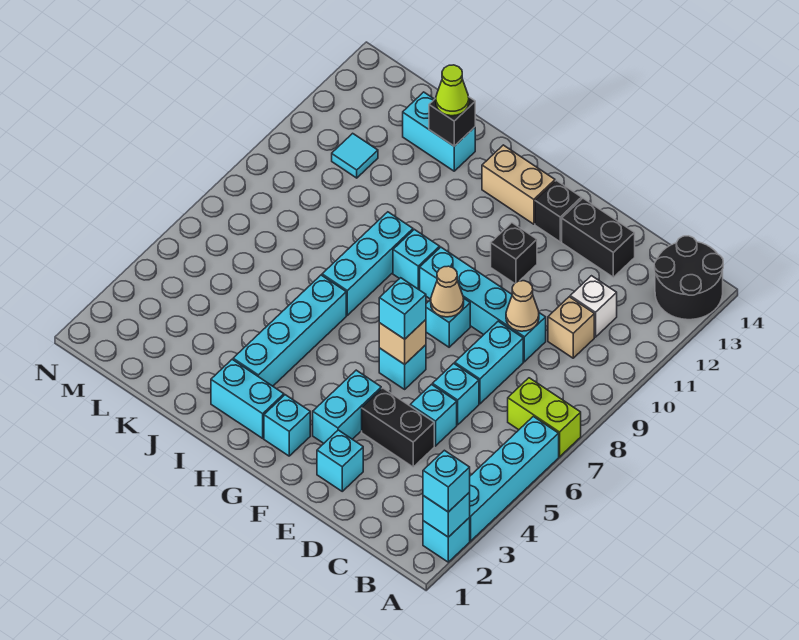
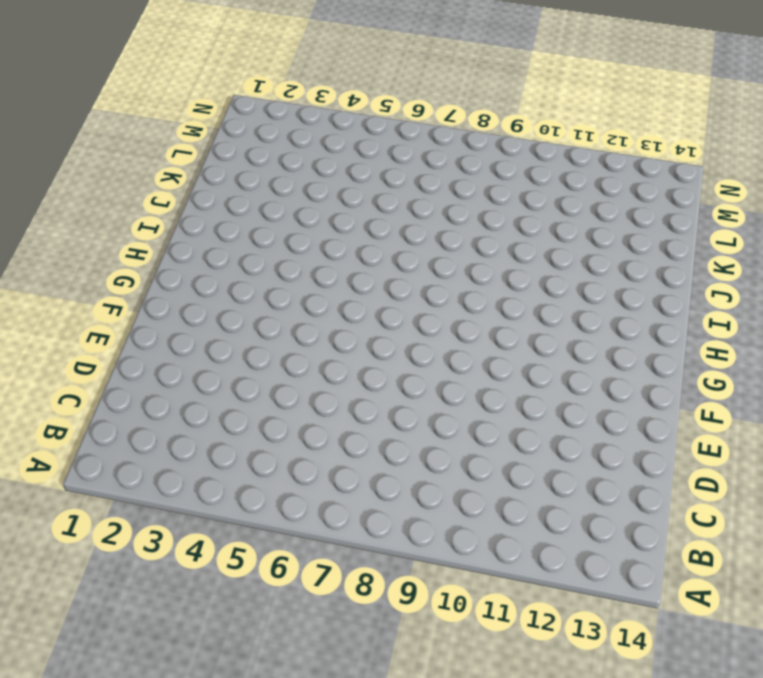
none -> cyan brick A2 level 1
none -> cyan brick A3:A6 level 1
none -> lime brick A7:B7 level 1
none -> black round brick A13:B14 level 1

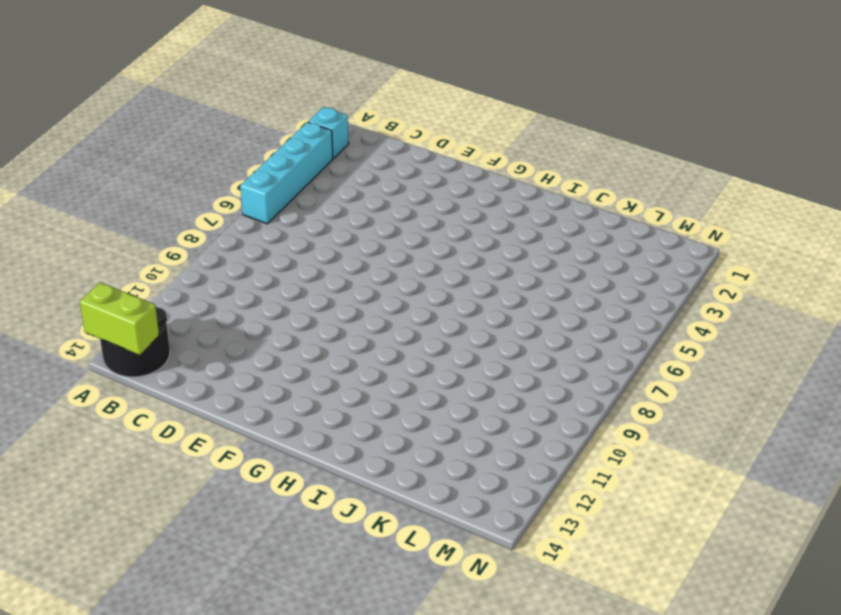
lime brick A14:B14 level 2 -> lime brick A7:B7 level 1
none -> tan brick C10 level 1
none -> white brick C11 level 1
none -> black brick D4:E4 level 1
none -> cyan brick D5 level 1

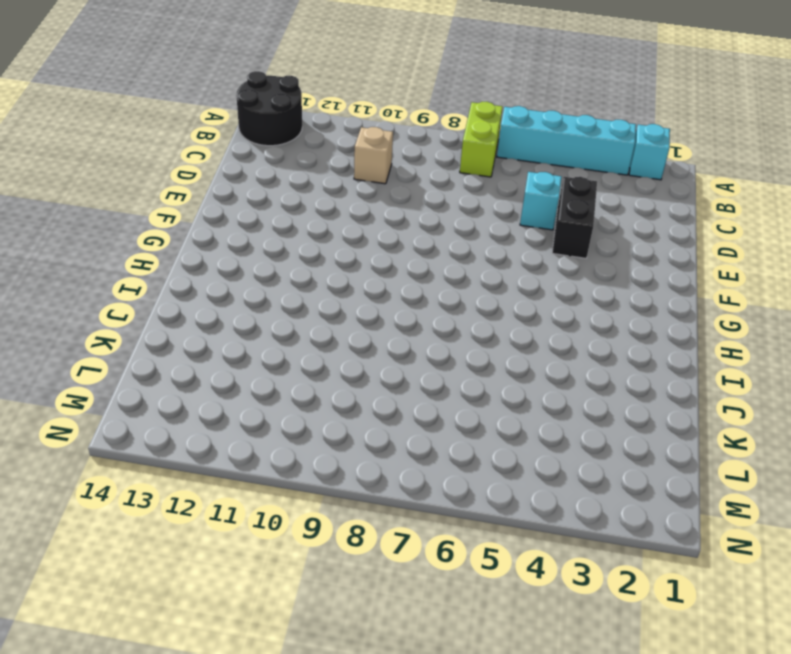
none -> white brick C11 level 1
none -> cyan brick D6 level 1
none -> cyan brick D7:D8 level 1
none -> cyan brick D9:G9 level 1

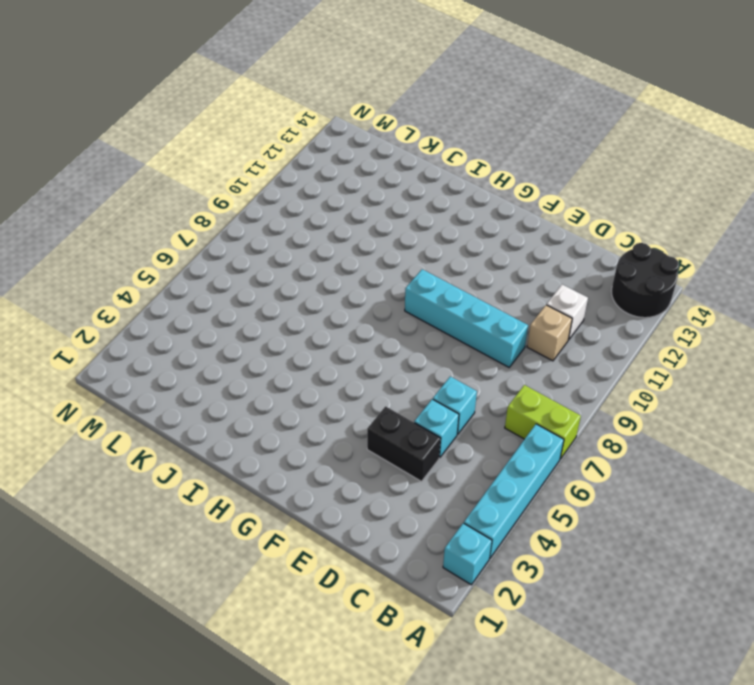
none -> cyan brick D7:D8 level 1
none -> black brick D13:E13 level 1
none -> cyan brick E2 level 1
none -> cyan brick F3:F4 level 1

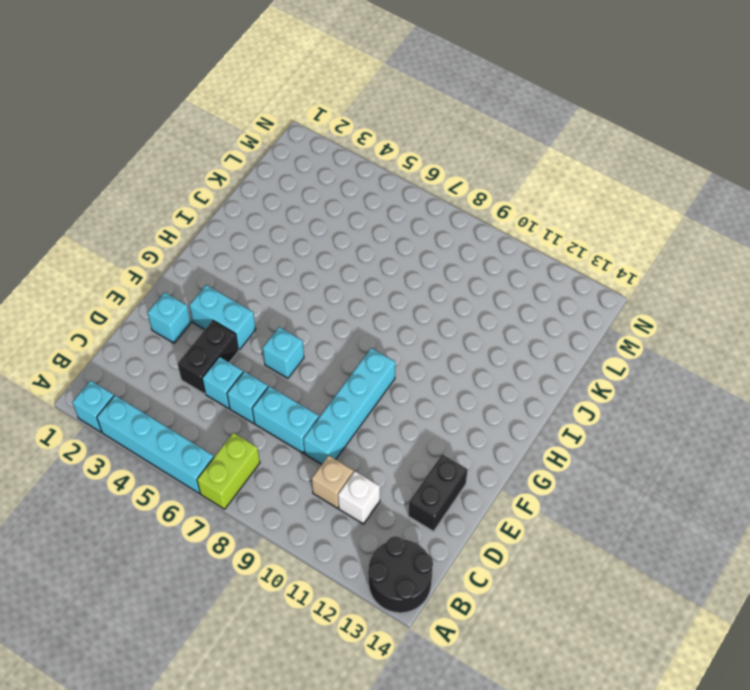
none -> cyan brick F8 level 1
none -> black brick F11 level 1
none -> black brick F13 level 1
none -> cyan brick G2 level 1

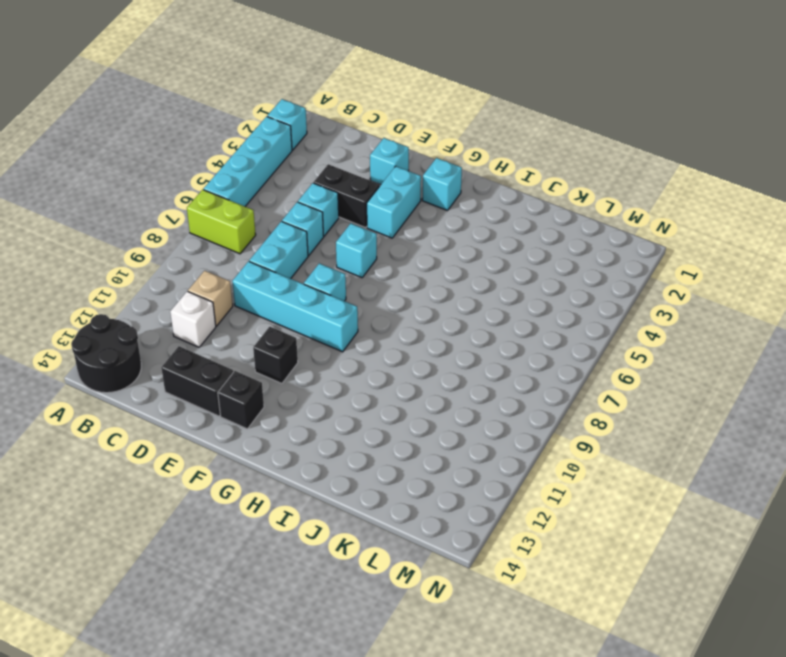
none -> tan brick G13:H13 level 1
none -> cyan brick H2:I2 level 1
none -> cyan brick H9 level 1
none -> cyan brick I3:I6 level 1

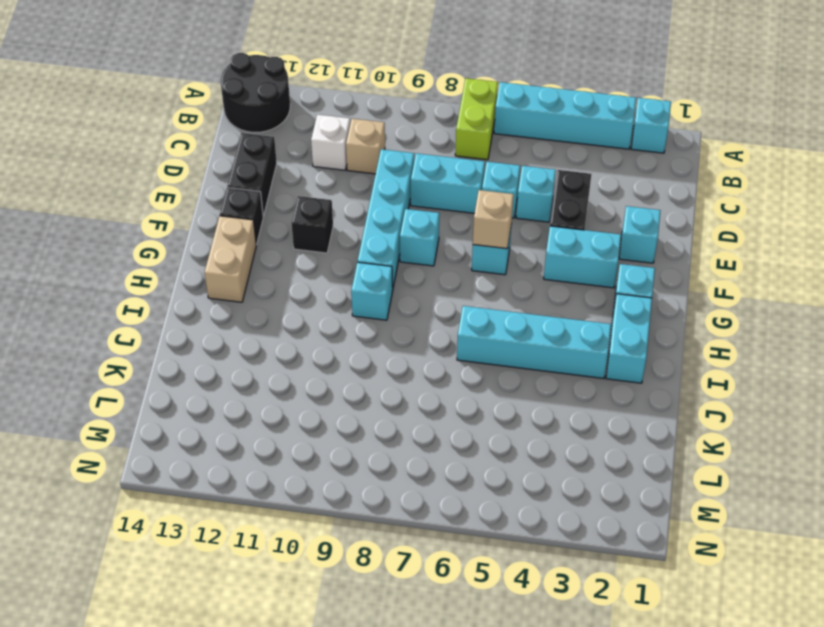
none -> cyan brick I7:I9 level 1
none -> cyan brick J13:K13 level 1
none -> cyan tile L11 level 1
none -> cyan brick A2 level 2

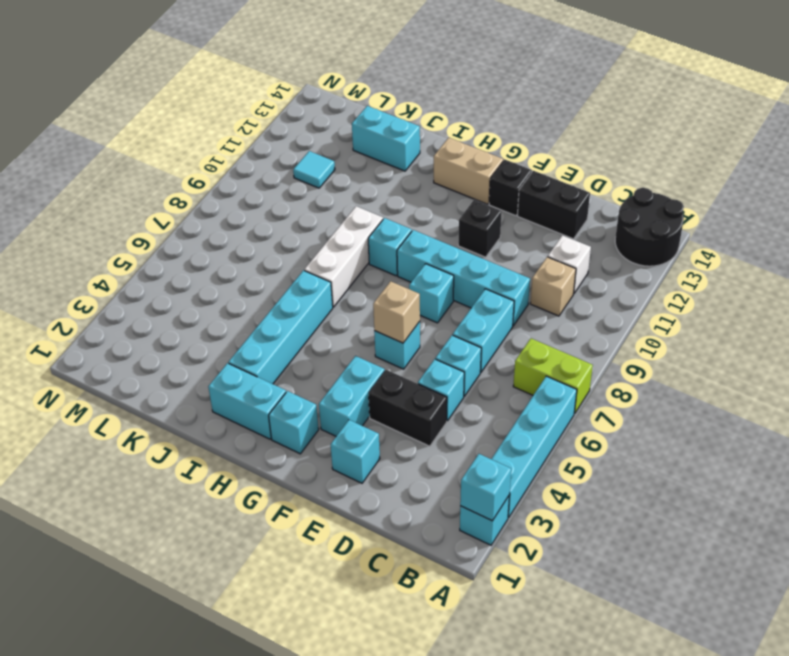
white brick I7:I9 level 1 -> cyan brick I7:I9 level 1
none -> tan cone D9 level 2
none -> tan cone F8 level 2
none -> black brick J13 level 2
none -> cyan brick A2 level 3

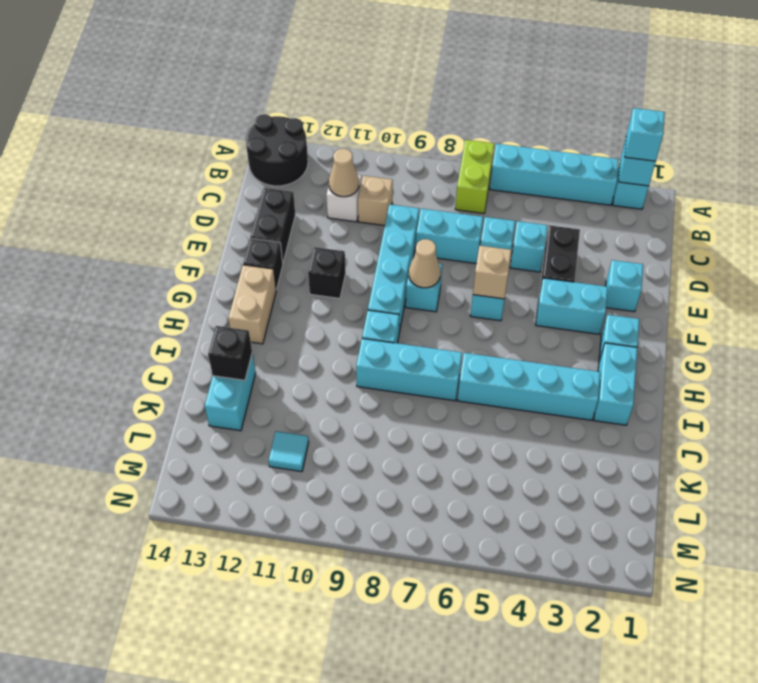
tan cone C11 level 2 -> tan cone D9 level 2
none -> cyan brick F6 level 3
none -> lime cone J13 level 3

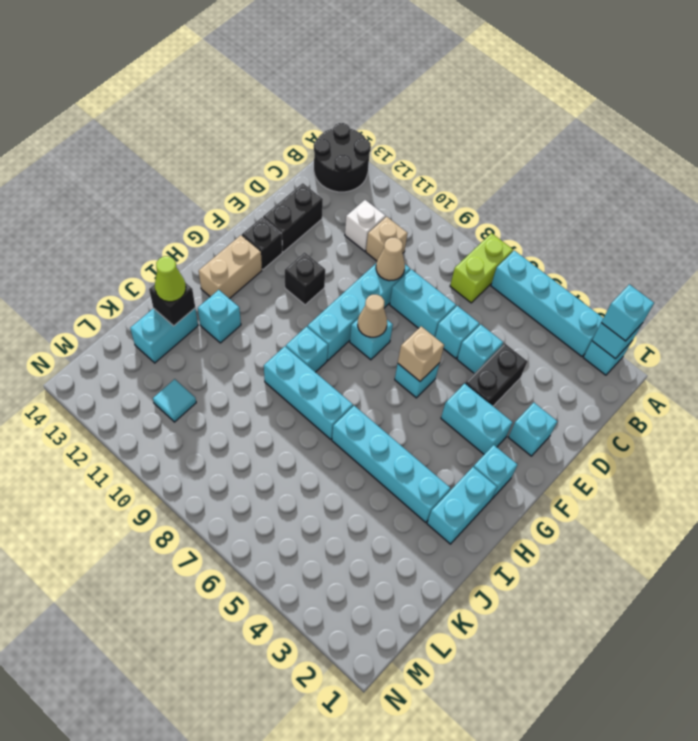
cyan brick I12 level 1 -> cyan brick F6 level 3

